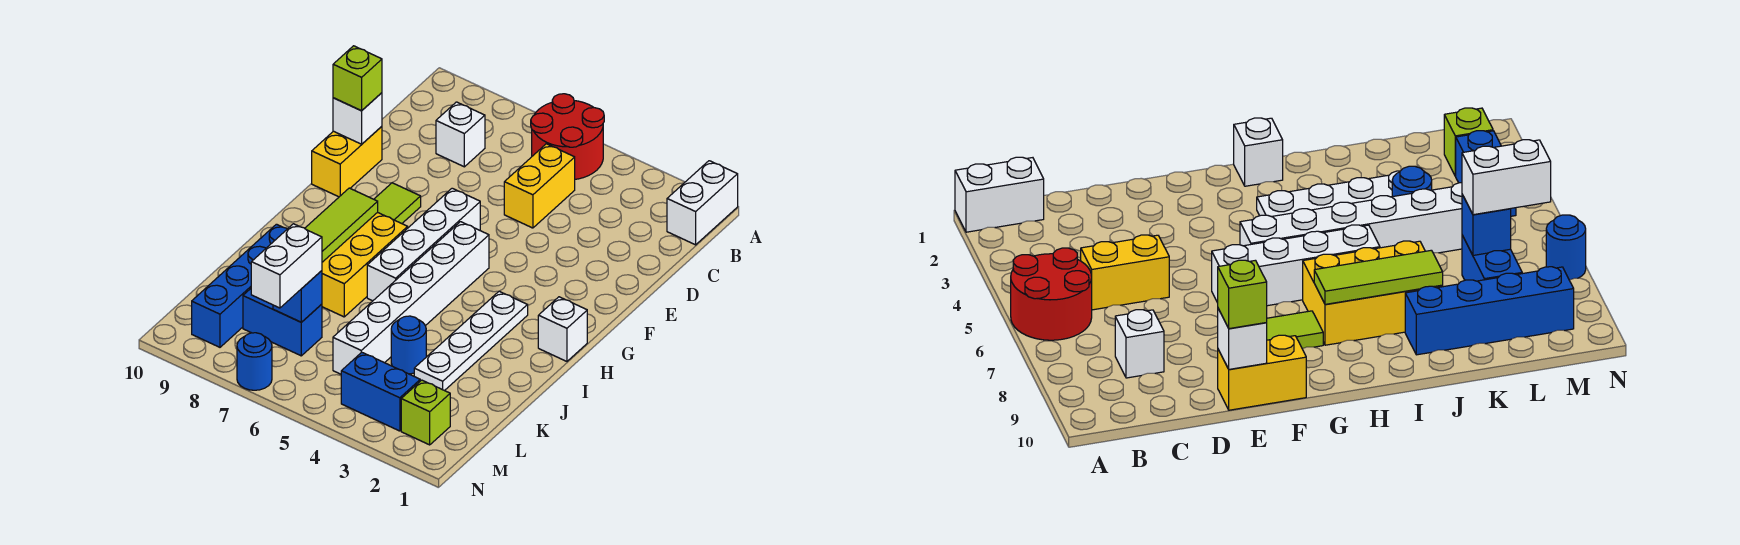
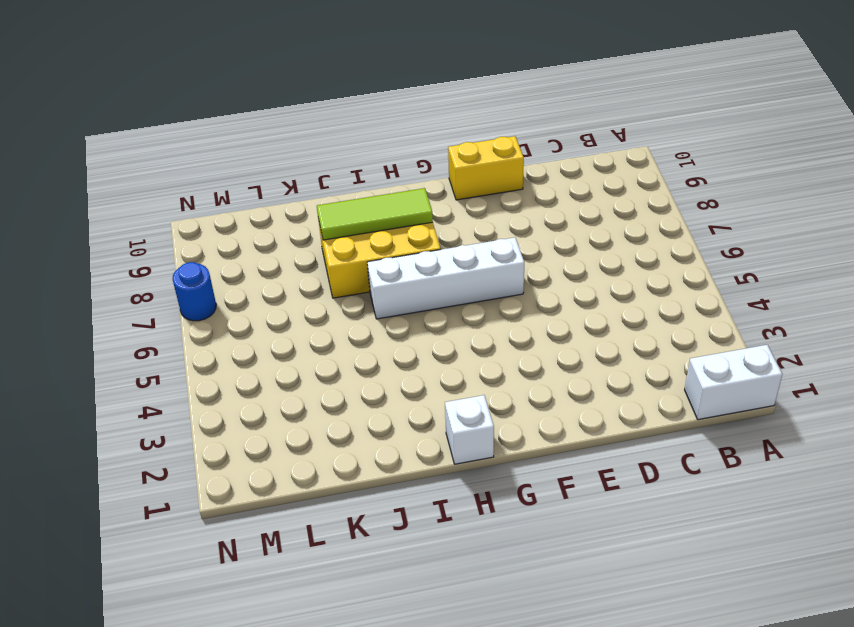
none -> red round brick A5:B6 level 1
none -> yellow brick C5:D5 level 1
none -> white brick C8 level 1

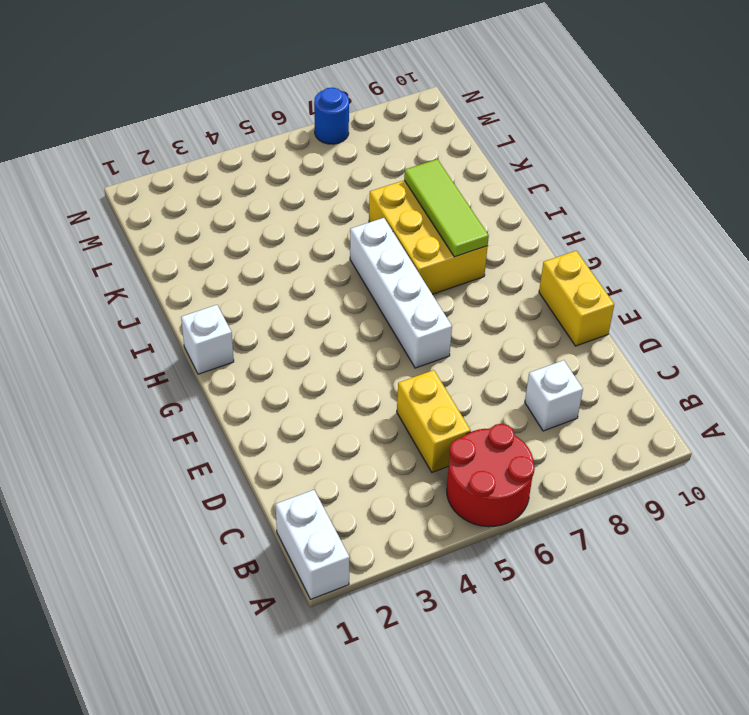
none -> lime tile F8:G8 level 1
none -> white brick G5:L5 level 1
none -> white plate H3:K3 level 1

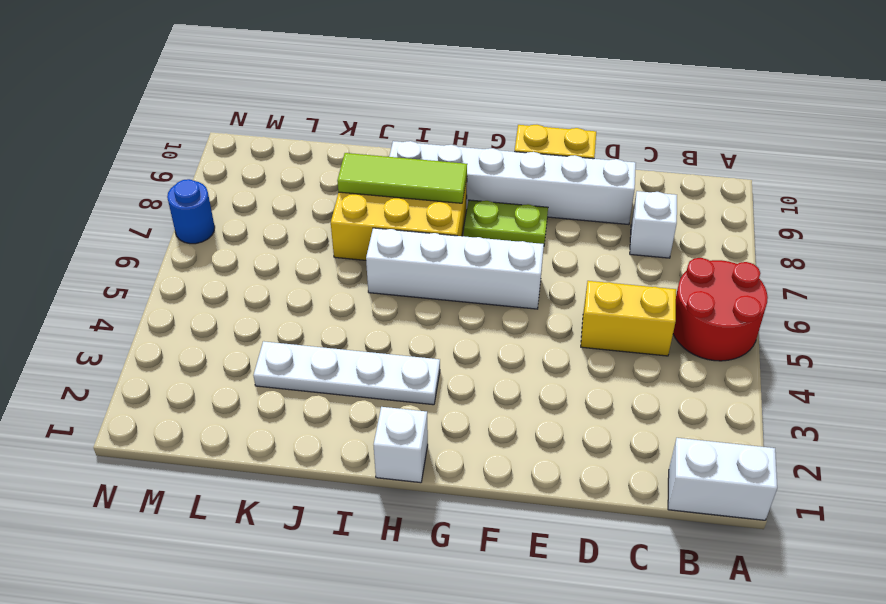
white brick D9:I9 level 1 -> white brick G5:L5 level 1
lime plate F8:G8 level 1 -> lime tile F8:G8 level 1
none -> blue brick J9:M9 level 1
none -> blue round brick K4 level 1
none -> blue brick L7:L8 level 1

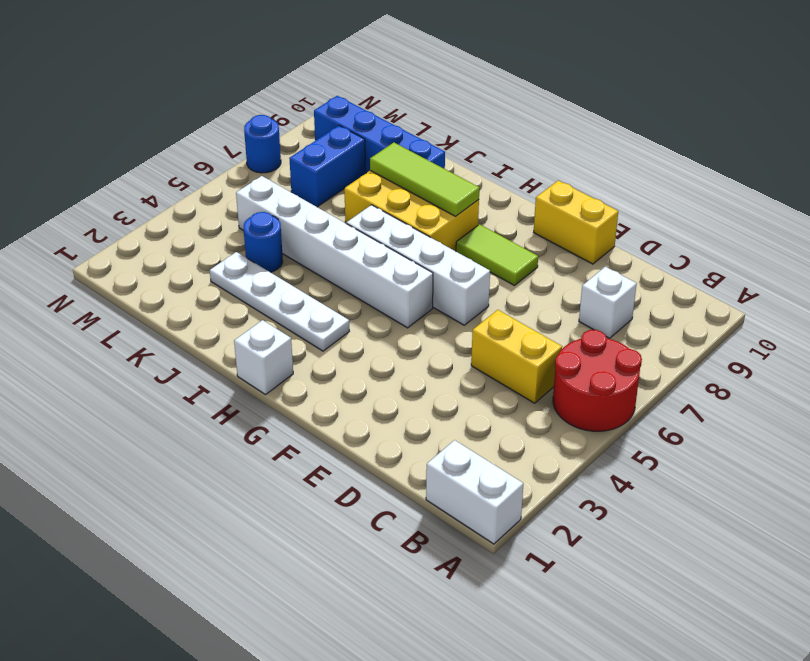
none -> lime brick M2 level 1
none -> blue brick M3:M4 level 1
none -> white brick E10 level 2

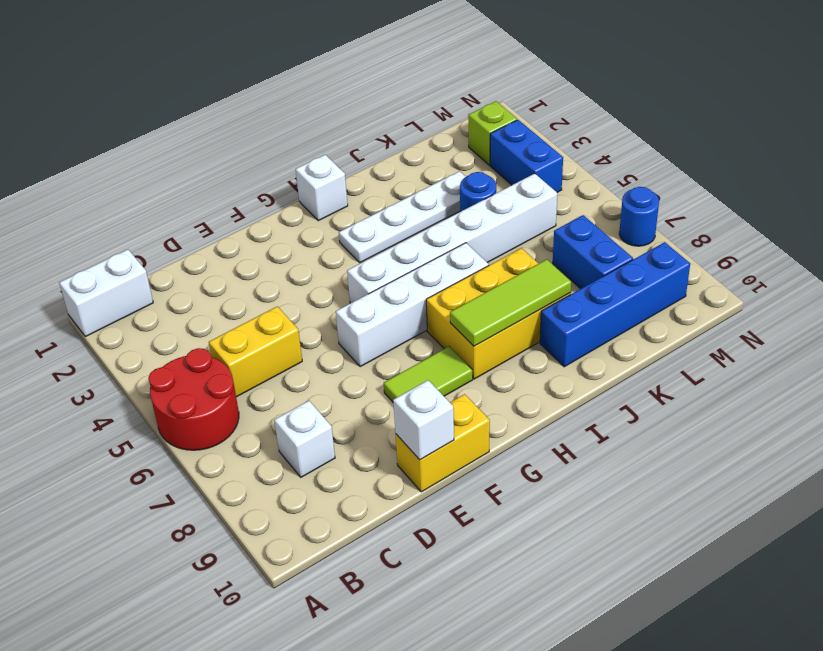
none -> blue brick L7 level 2
none -> lime brick E10 level 3
none -> white brick L7:M7 level 3

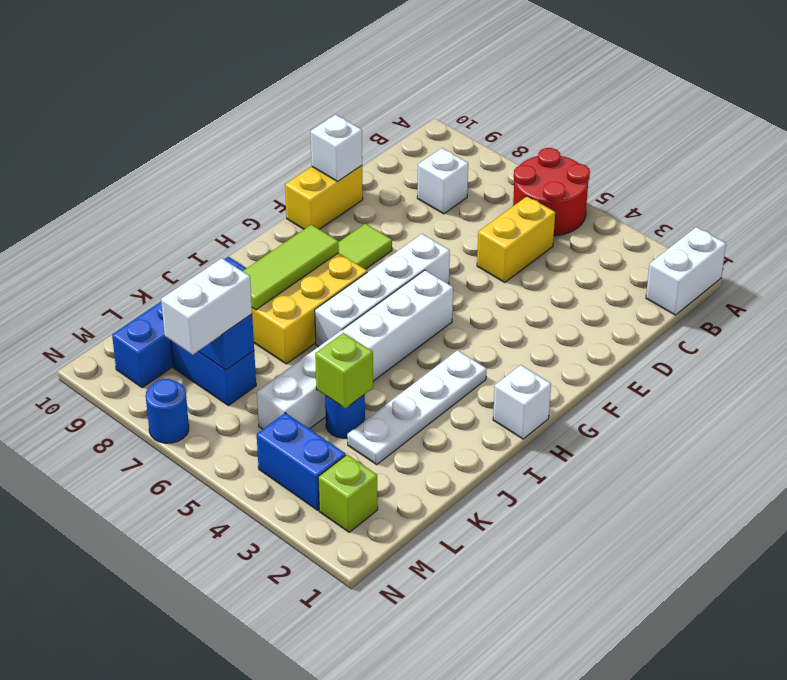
lime brick K4 level 2 -> lime brick E10 level 3

